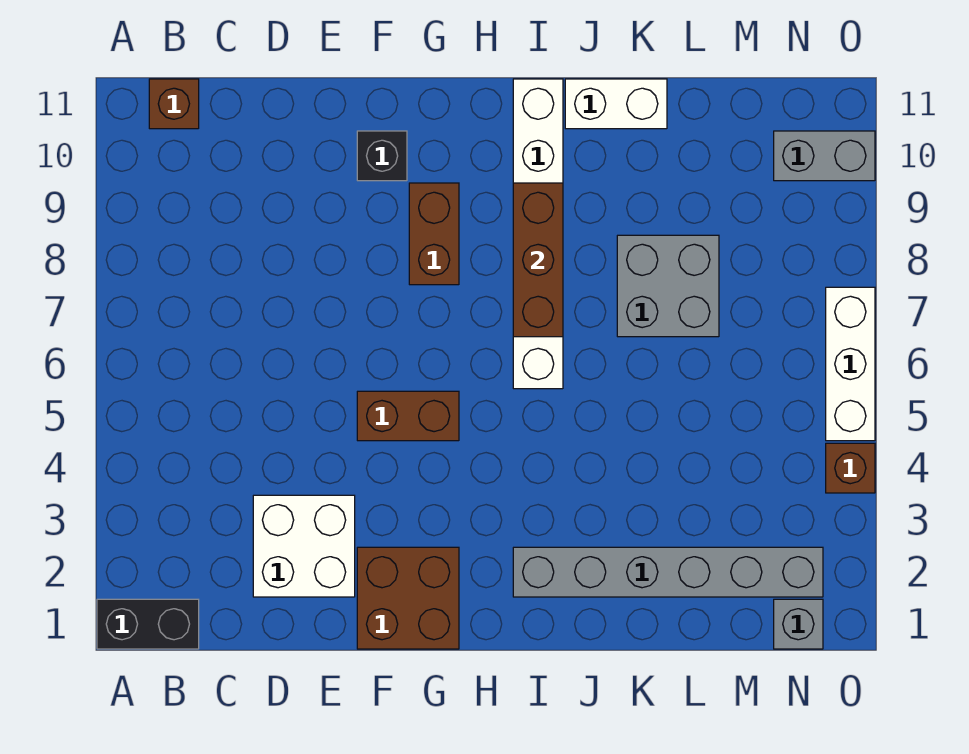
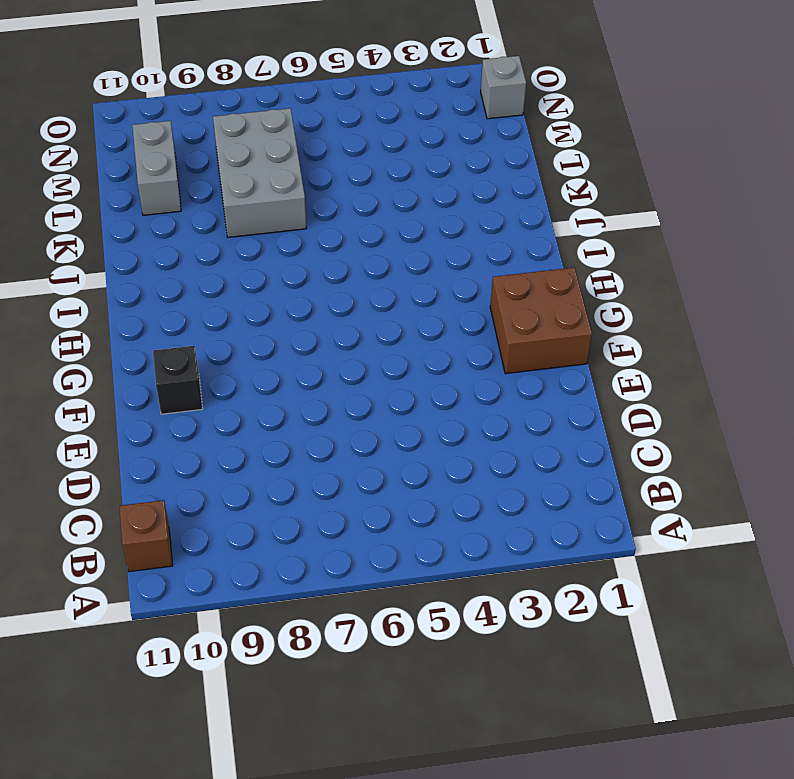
grey brick K7:M8 level 1 -> grey brick K7:L8 level 1
grey brick L10:M10 level 1 -> grey brick N10:O10 level 1
none -> black brick A1:B1 level 1
none -> white brick D2:E3 level 1
none -> brown brick F5:G5 level 1

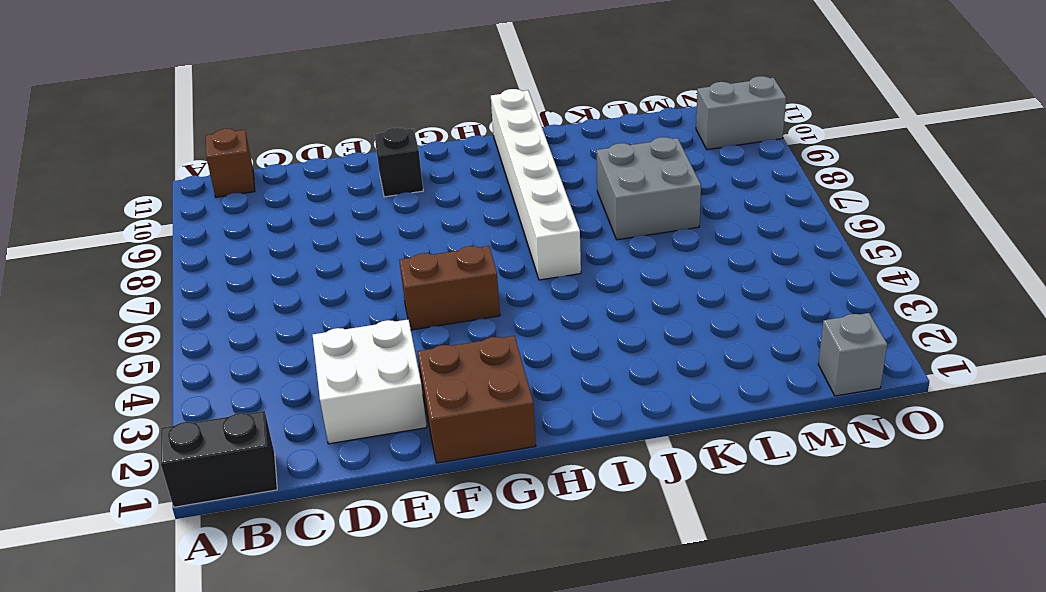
none -> brown brick G8:G9 level 1
none -> grey brick I2:N2 level 1
none -> white brick J11:K11 level 1

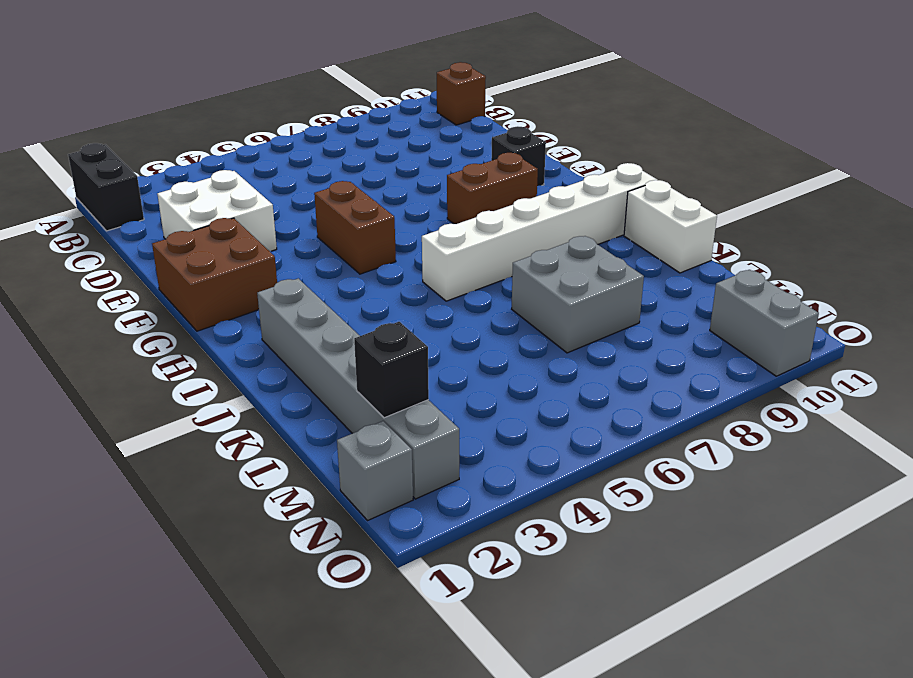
black brick M2 level 2 -> none
none -> brown brick O4 level 1
none -> white brick O5:O7 level 1
none -> brown brick I7:I9 level 2

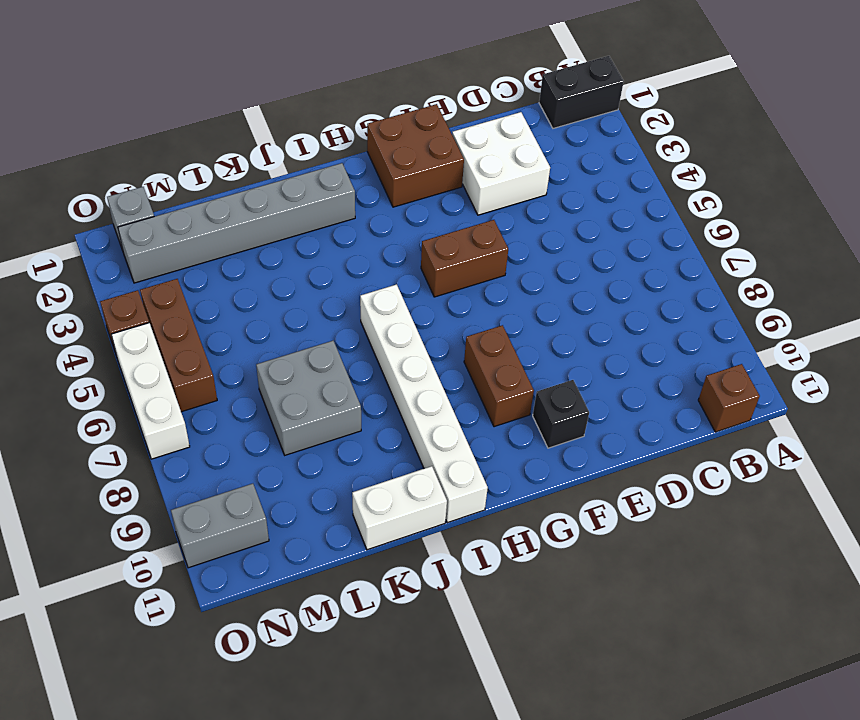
brown brick N4:N6 level 1 -> brown brick I7:I9 level 2

